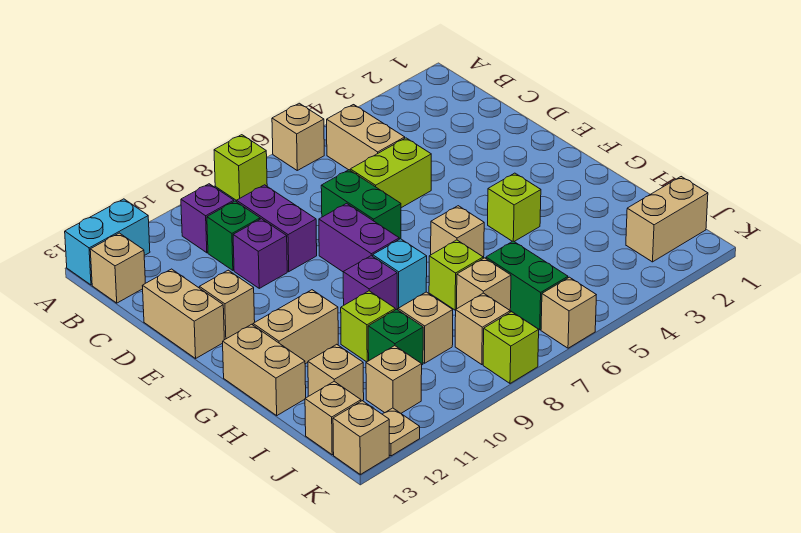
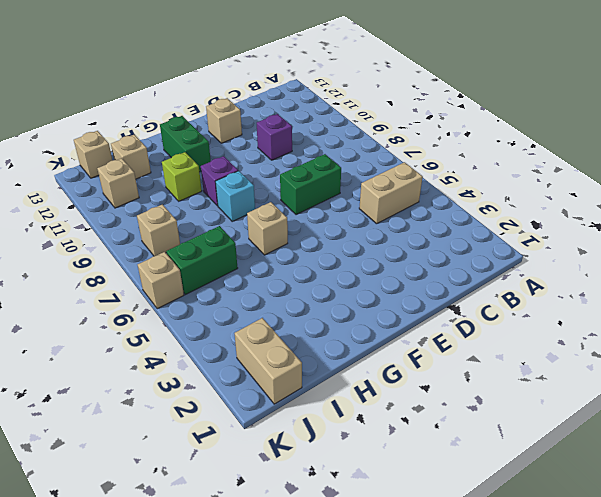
green brick G11:G12 level 1 -> tan brick G11:G12 level 1
none -> tan brick A6 level 1
none -> lime brick A8 level 1
none -> cyan brick A12:A13 level 1
none -> purple brick B10 level 1

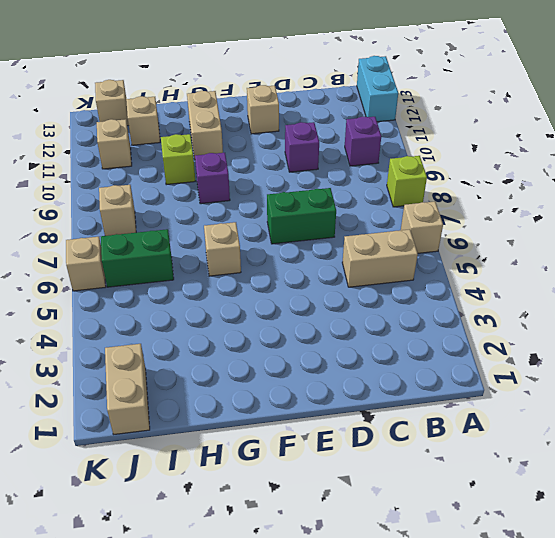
none -> tan brick B13 level 1
none -> purple brick C9:D9 level 1
none -> green brick C10 level 1
none -> lime brick D5:D6 level 1

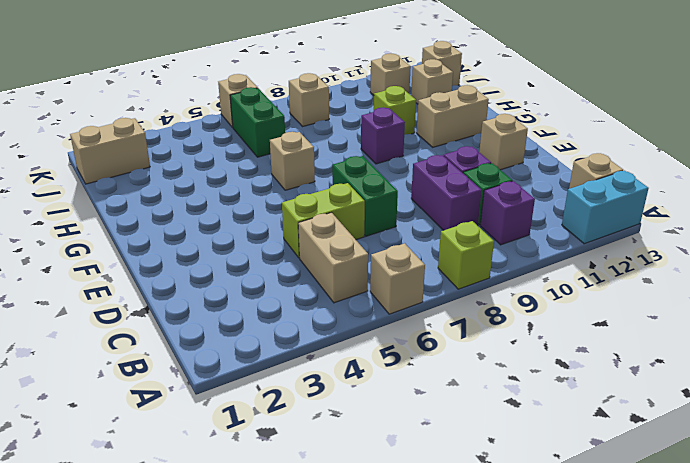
none -> tan brick D13:E13 level 1
none -> purple brick E8:F8 level 1
none -> lime brick G4 level 1
none -> cyan brick G8 level 1

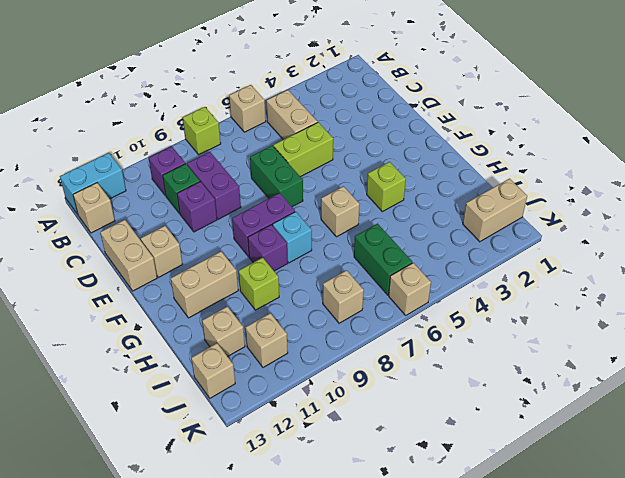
purple brick F8:F9 level 1 -> purple brick E8:F8 level 1
none -> tan brick G13:H13 level 1
none -> lime brick H7 level 1
none -> tan brick I7 level 1
none -> tan brick I9 level 1

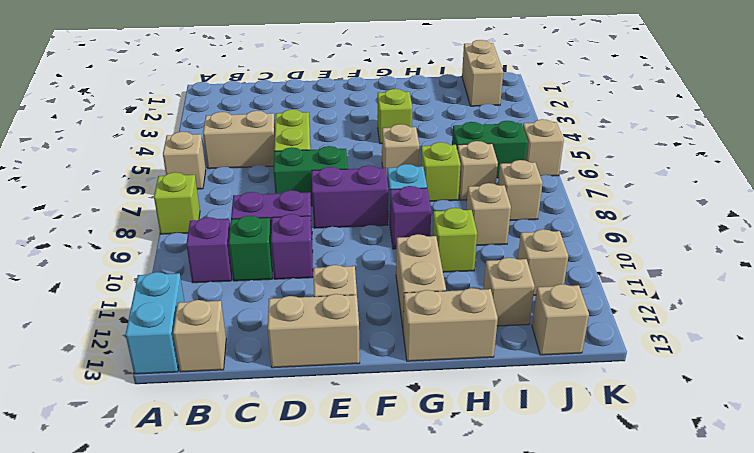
none -> green brick I10 level 1
none -> lime brick K8 level 1
none -> tan plate K12 level 1
none -> tan brick K13 level 1

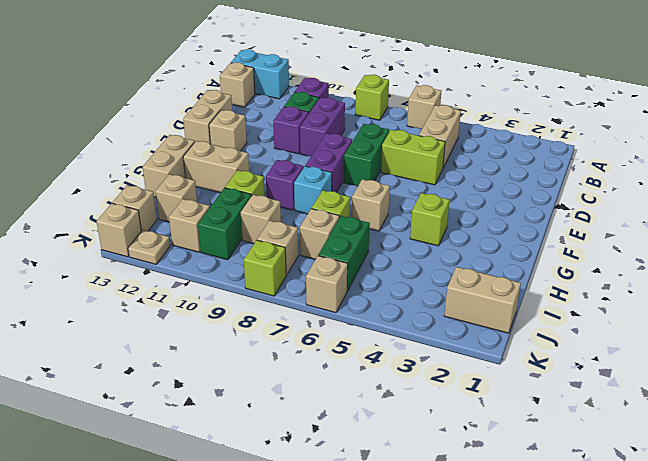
green brick I10:J10 level 1 -> green brick I10 level 1

